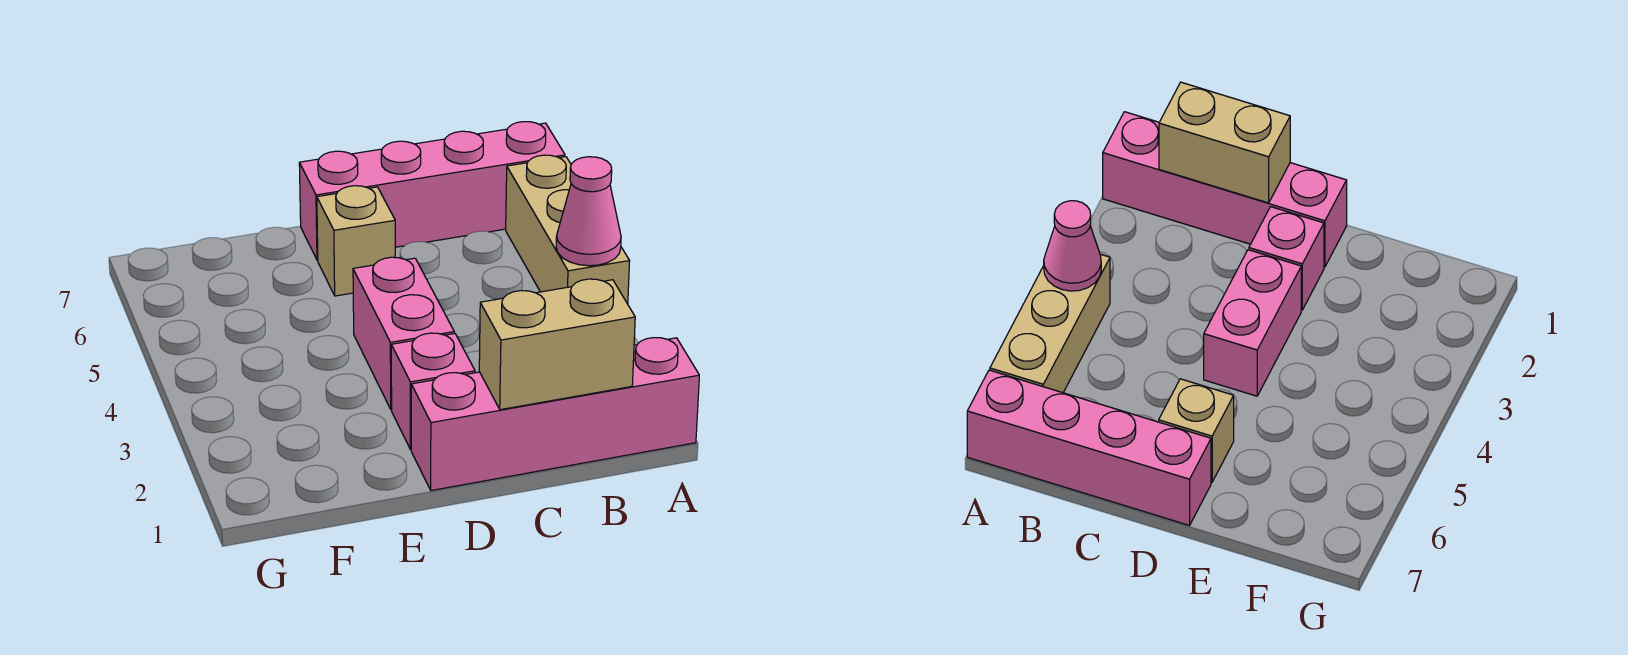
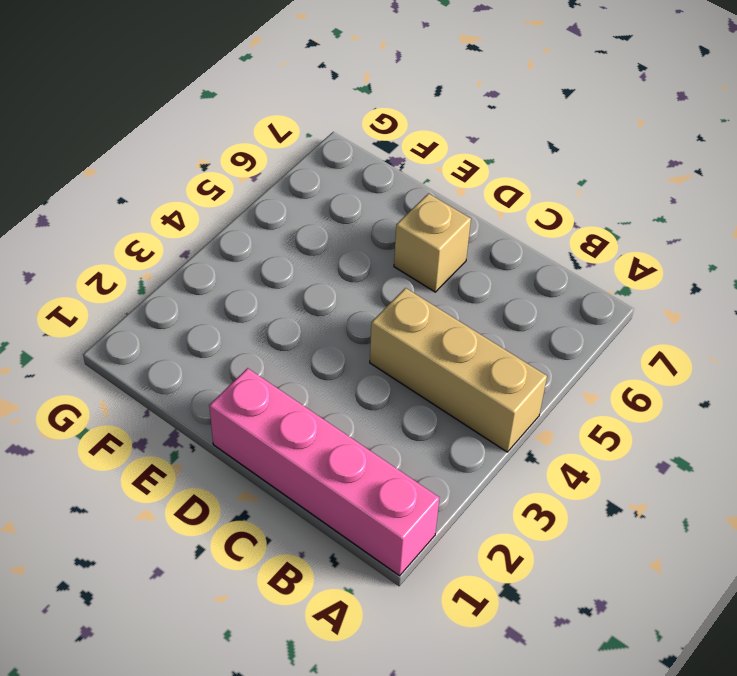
tan brick A4:C4 level 1 -> tan brick A4:A6 level 1
none -> pink brick A7:D7 level 1
none -> pink brick D2 level 1

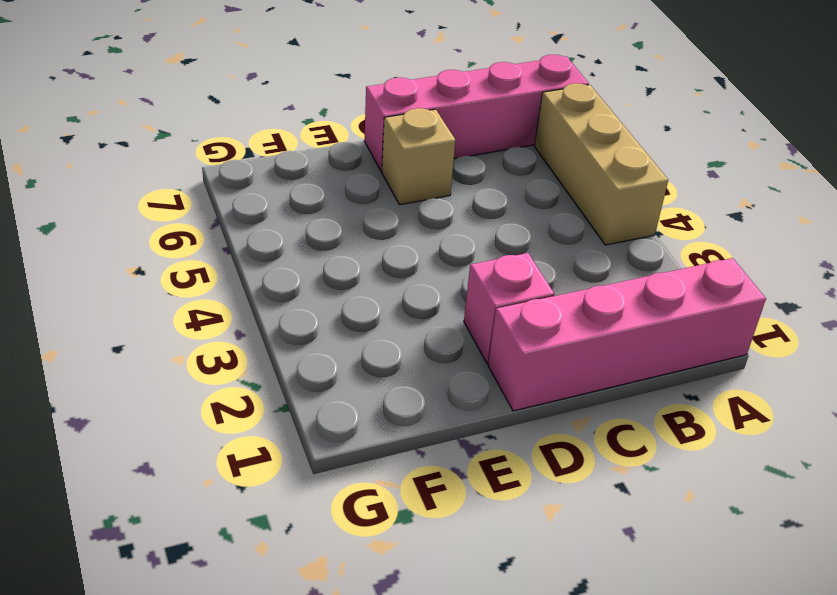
none -> pink brick D3:D4 level 1
none -> pink cone A4 level 2

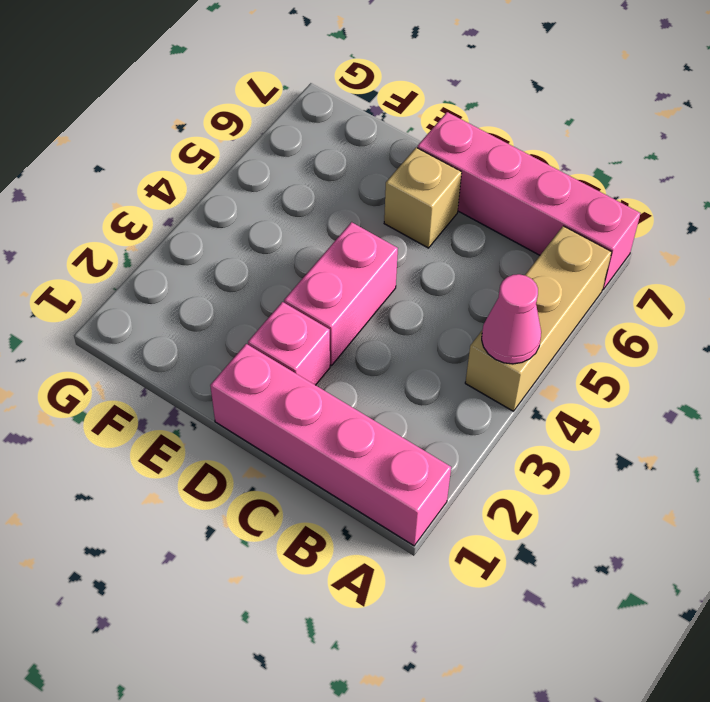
none -> tan brick B1:C1 level 2

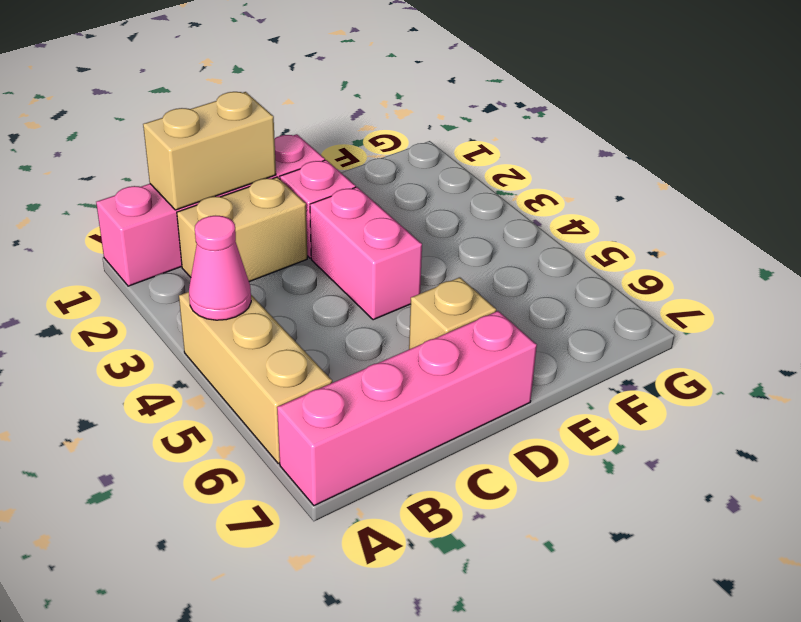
tan brick B2:C2 level 1 -> none

